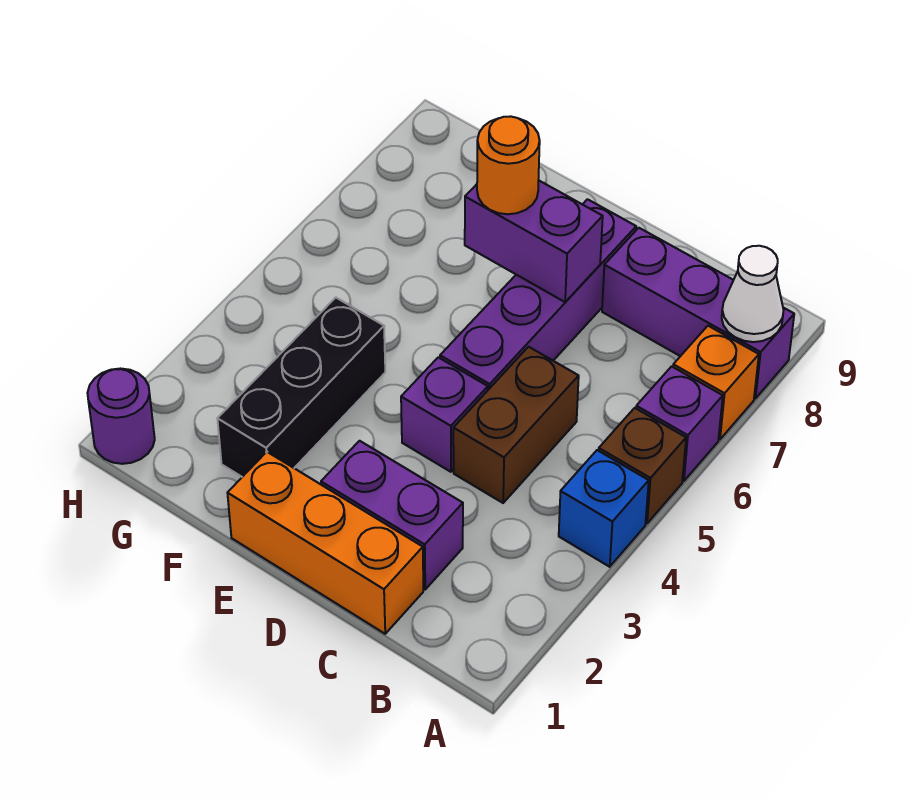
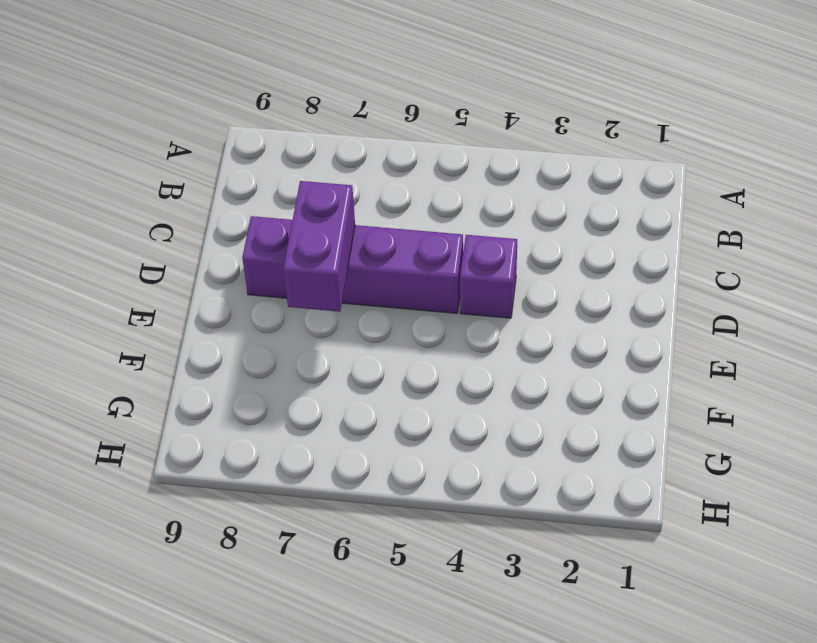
none -> blue brick A4 level 1
none -> brown brick A5 level 1
none -> purple brick A6 level 1

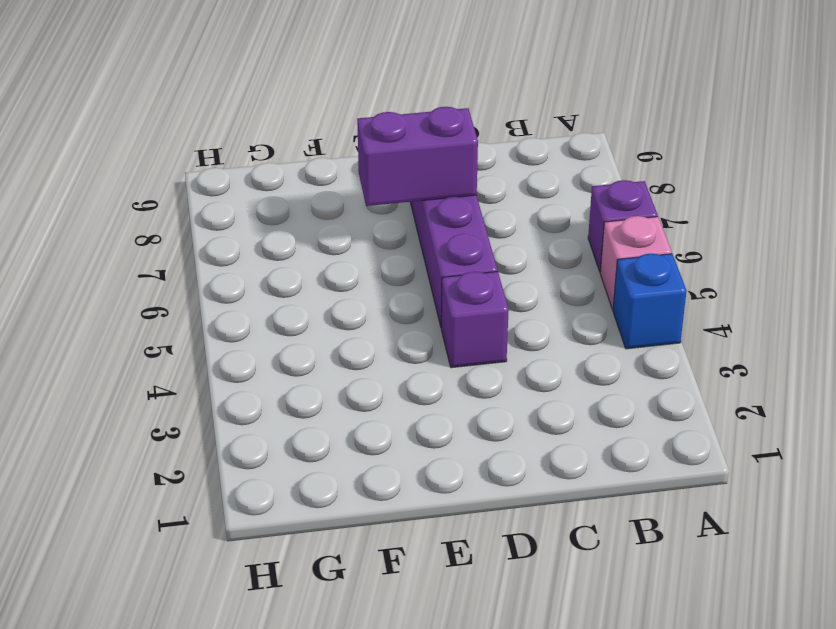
pink brick A5 level 1 -> brown brick A5 level 1
none -> orange brick A7 level 1
none -> purple brick A8:C8 level 1
none -> orange brick C1:E1 level 1

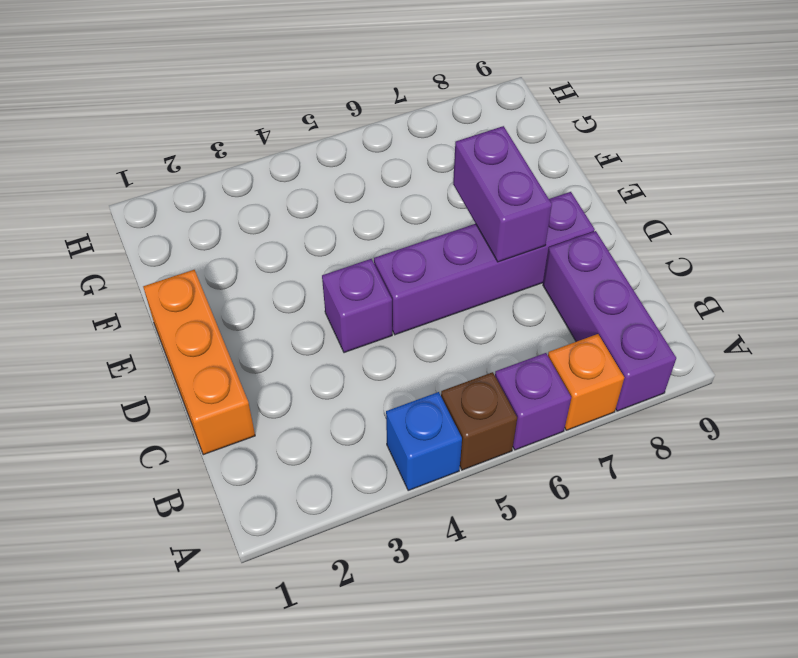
none -> purple brick C2:D2 level 1
none -> brown brick C4:C5 level 1
none -> black brick F2:F4 level 1

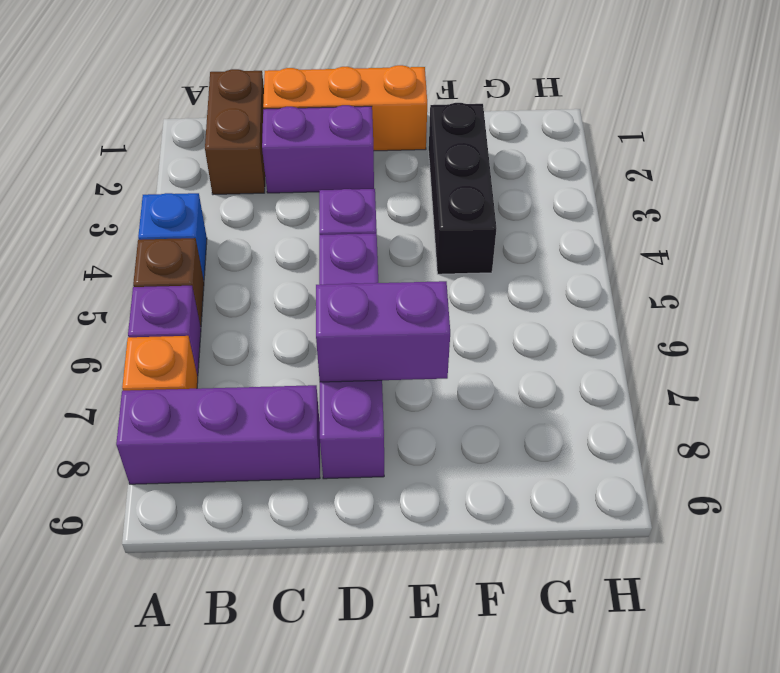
brown brick B1:B2 level 1 -> brown brick C4:C5 level 1
none -> purple round brick H1 level 1
none -> white cone A8 level 2
none -> orange round brick E7 level 3

